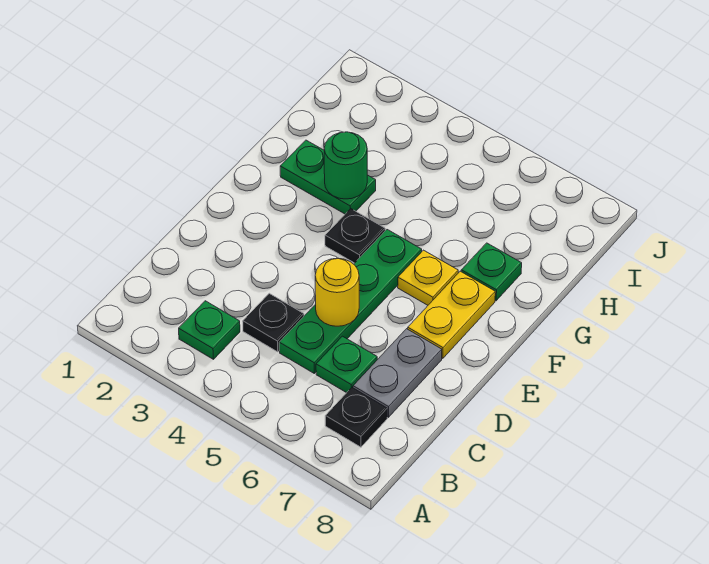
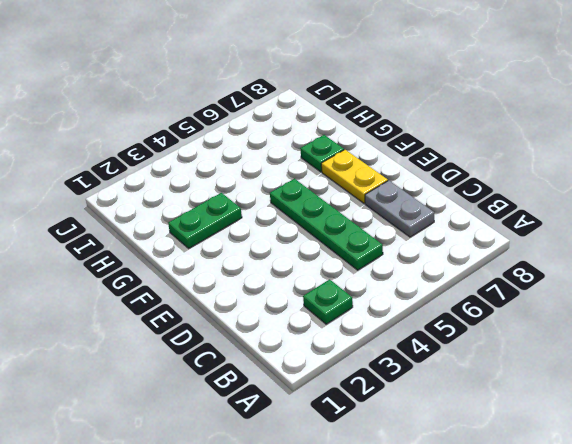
none -> black plate B7 level 1
none -> black plate C4 level 1
none -> green plate C6 level 1

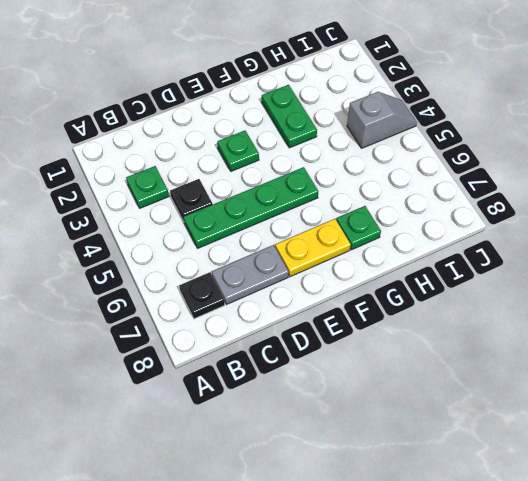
green plate E3 level 1 -> green plate C6 level 1
grey slope I4:J4 level 1 top I -> none
none -> black plate F4 level 1
none -> yellow plate F6 level 1
none -> yellow round brick D5 level 2

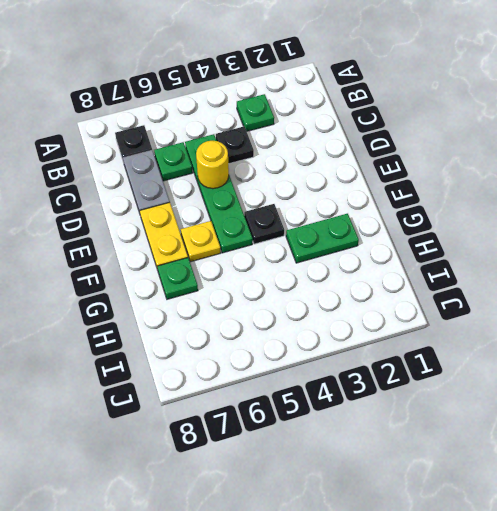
none -> green round brick G3 level 2

